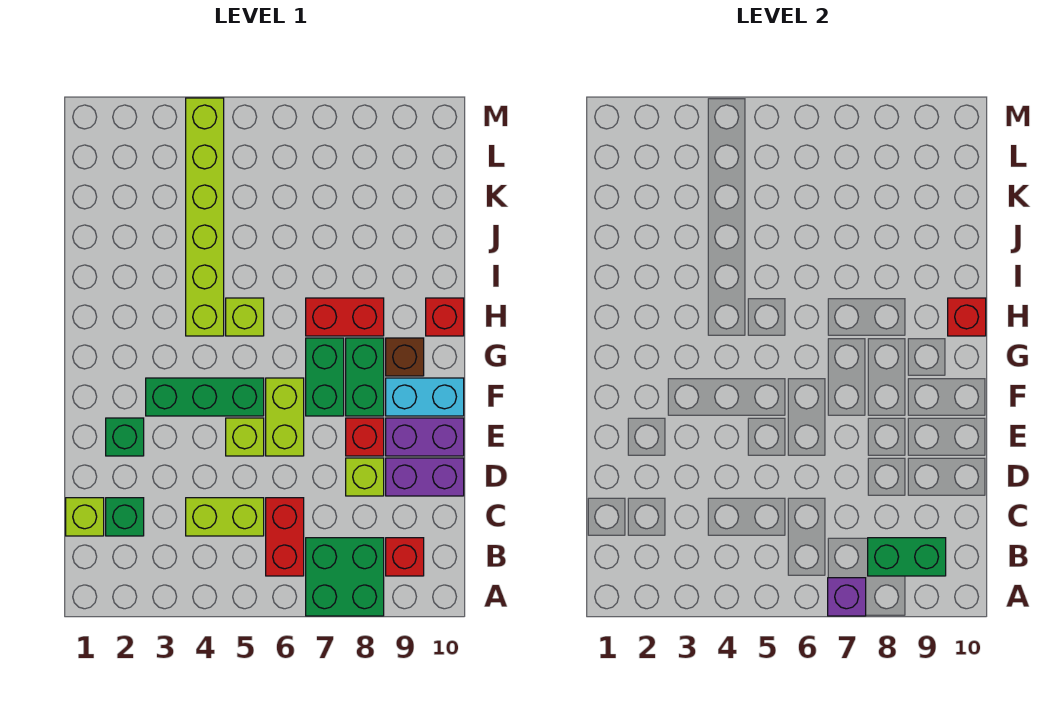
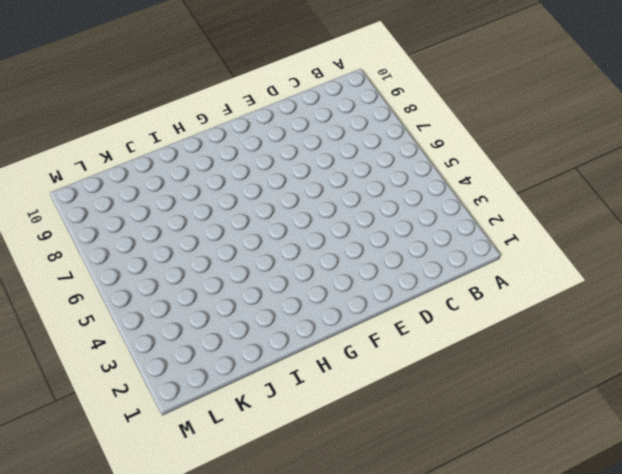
none -> green brick A7:B8 level 1
none -> red brick B6:C6 level 1
none -> red brick B9 level 1

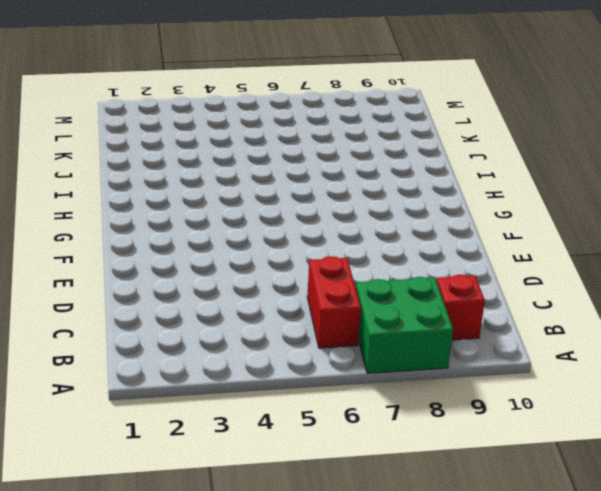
none -> lime brick C1 level 1
none -> green brick C2 level 1
none -> lime brick C4:C5 level 1

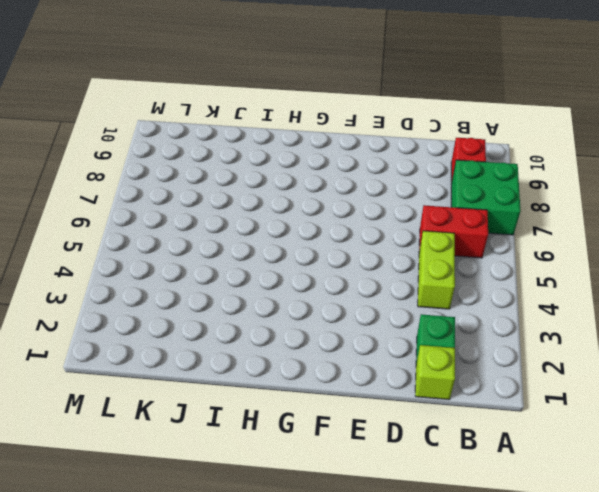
none -> lime brick D8 level 1
none -> purple brick D9:D10 level 1
none -> green brick E2 level 1

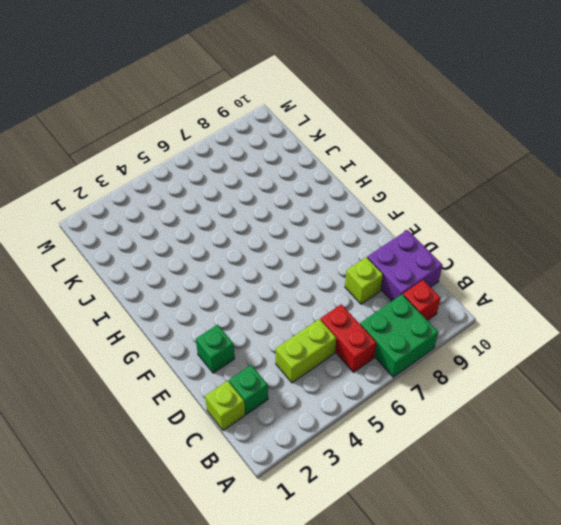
purple brick C9:D10 level 1 -> purple brick D9:D10 level 1
none -> lime brick E5 level 1
none -> lime brick E6:F6 level 1
none -> red brick E8 level 1

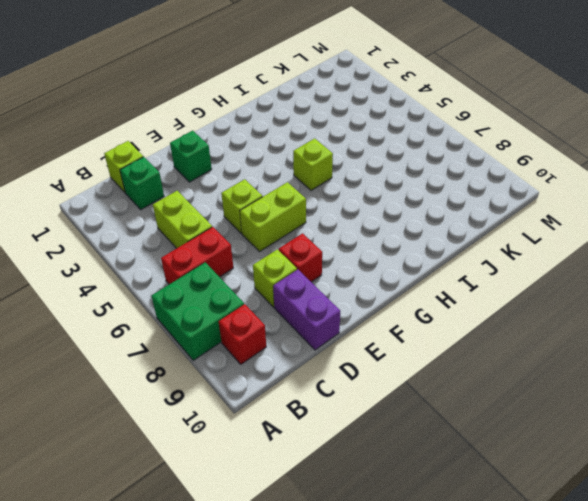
none -> purple brick E9:E10 level 1
none -> green brick F3:F5 level 1
none -> green brick F7:G7 level 1

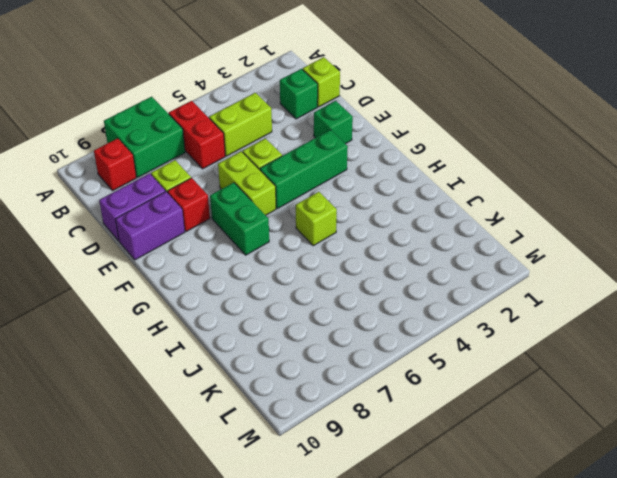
none -> green brick F8:G8 level 1
none -> cyan brick F9:F10 level 1
none -> brown brick G9 level 1

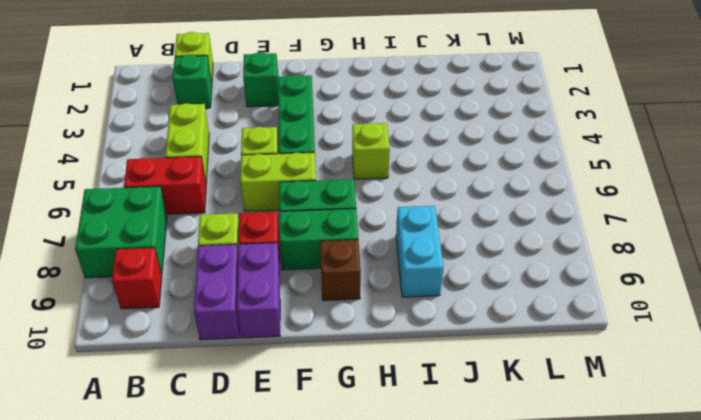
cyan brick I8:I9 level 1 -> cyan brick F9:F10 level 1
none -> lime brick H4:M4 level 1
none -> red brick H7:H8 level 1
none -> red brick H10 level 1

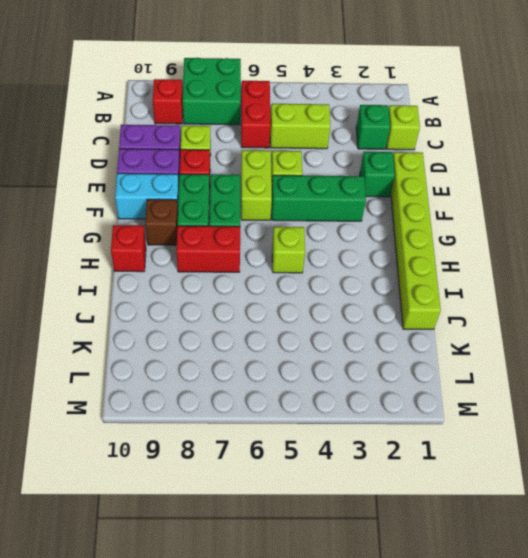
lime brick E1:J1 level 1 -> lime brick H4:M4 level 1
none -> purple brick A7 level 2
none -> green brick B8:B9 level 2
none -> red brick H10 level 2

